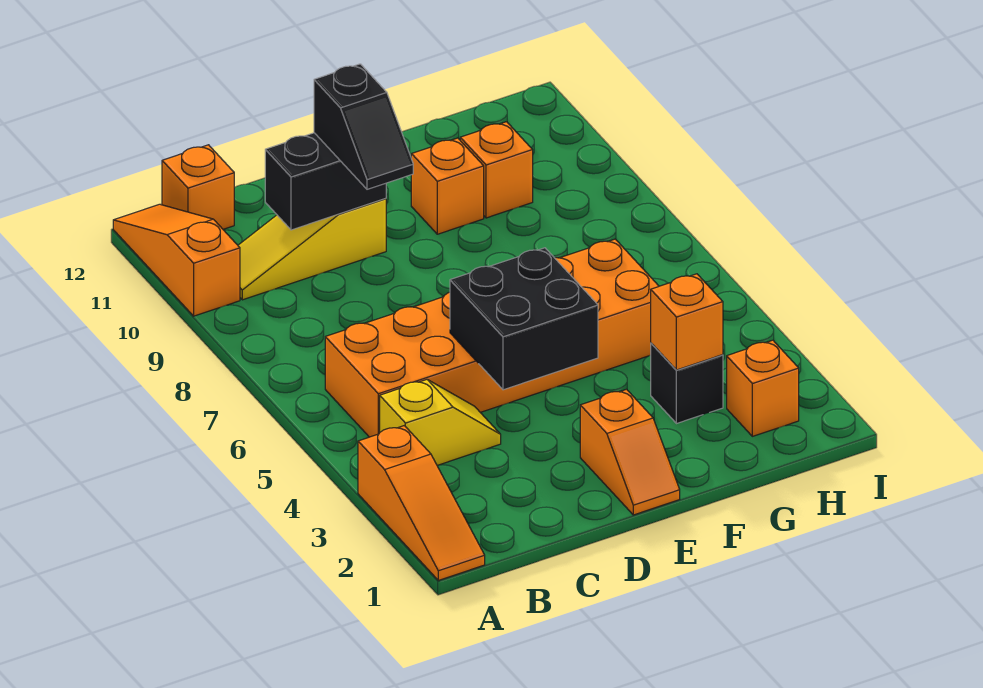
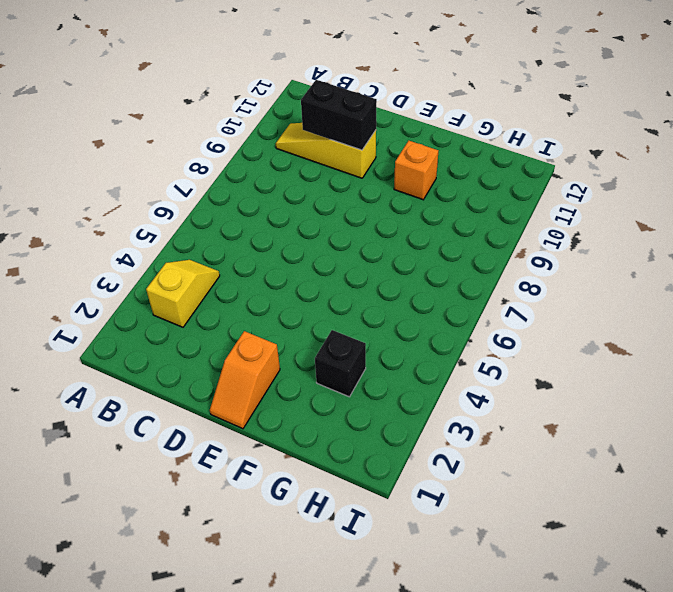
yellow slope B3:B4 level 1 top 3 -> yellow slope B4:C4 level 1 top B
none -> orange slope A1:A3 level 1 top 3
none -> orange slope A10:A12 level 1 top 10
none -> orange brick B5:G6 level 1

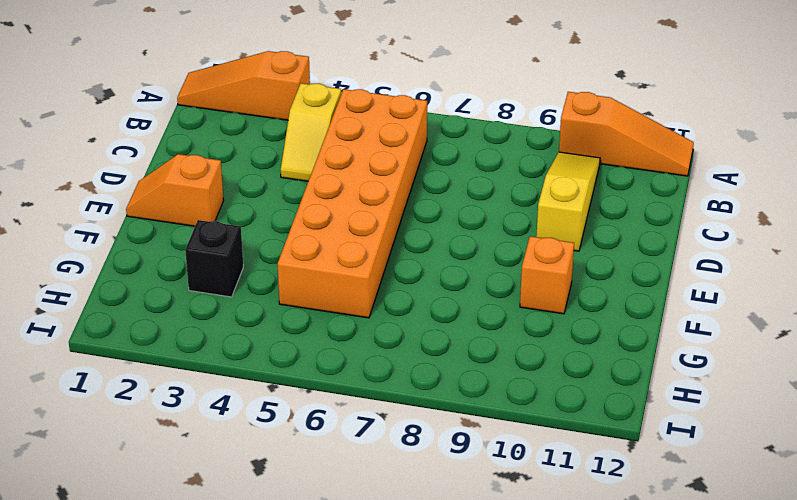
none -> orange brick B12 level 1
none -> orange brick G10 level 1
none -> orange brick H2 level 1

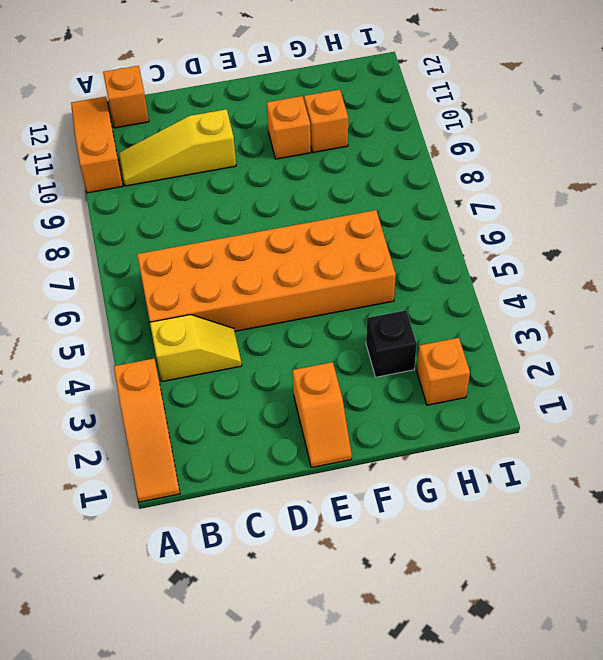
none -> black brick C10:D10 level 2
none -> black brick D4:E5 level 2
none -> orange brick G3 level 2

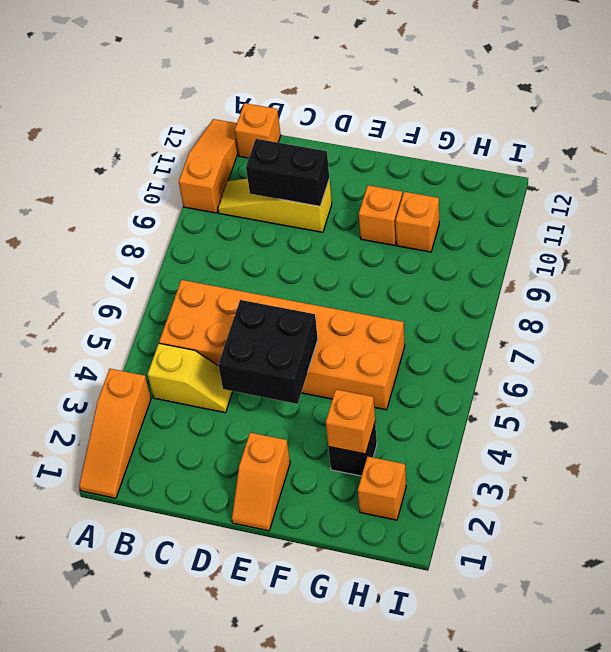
none -> black slope D9:D10 level 3 top 10

